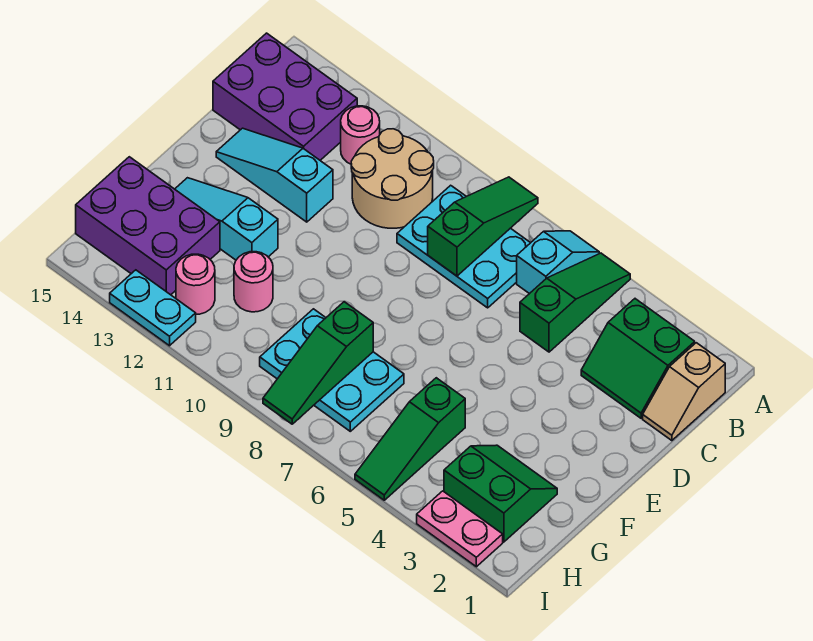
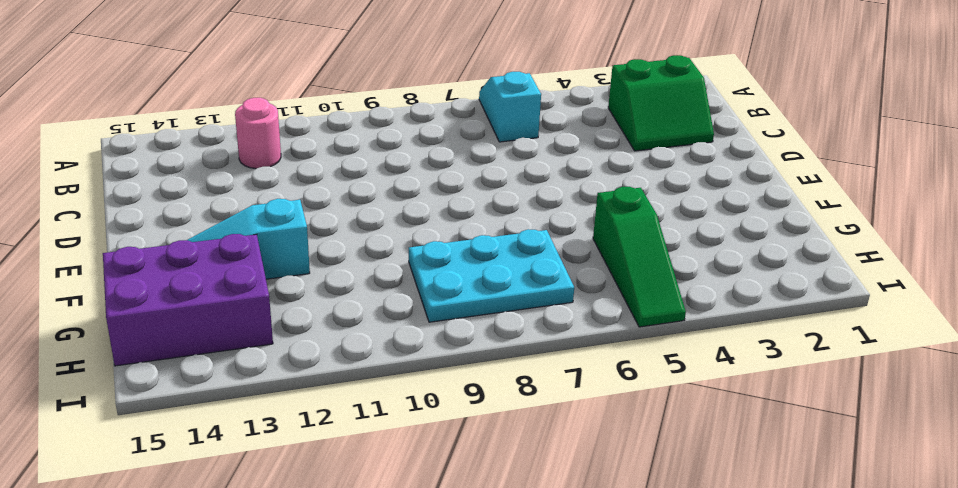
none -> green slope A5:C5 level 1 top C
none -> tan slope B1:C1 level 1 top B
none -> cyan plate B7:C9 level 1

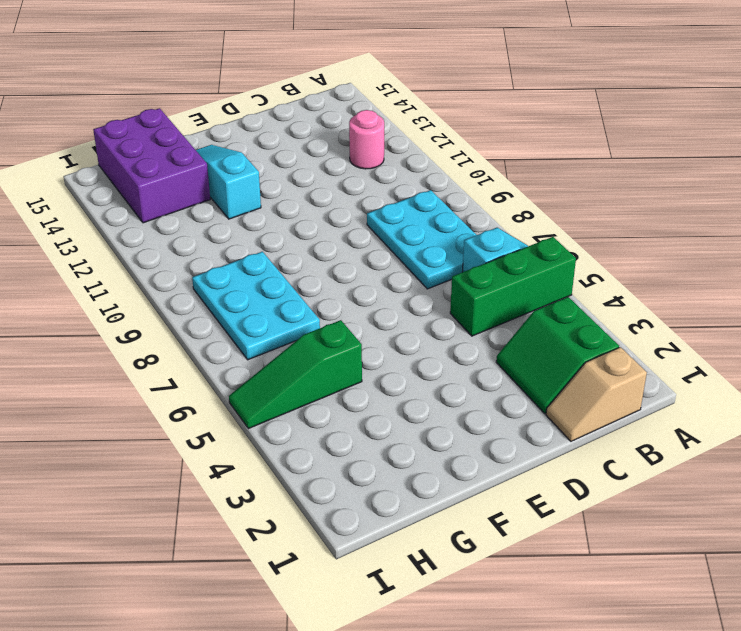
green brick A5:C5 level 1 -> green slope A5:C5 level 1 top C
none -> tan round brick B10:C11 level 1
none -> purple brick B13:C15 level 1
none -> cyan slope D12:D14 level 1 top 12

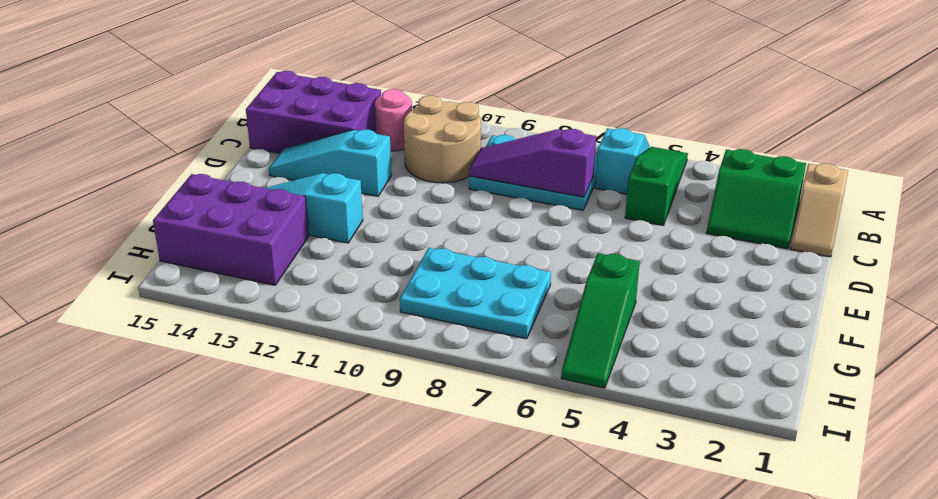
purple slope C7:C9 level 2 top 7 -> green slope A8:C8 level 2 top C
none -> green slope G2:H3 level 1 top H
none -> pink round brick G11 level 1
none -> pink round brick H12 level 1

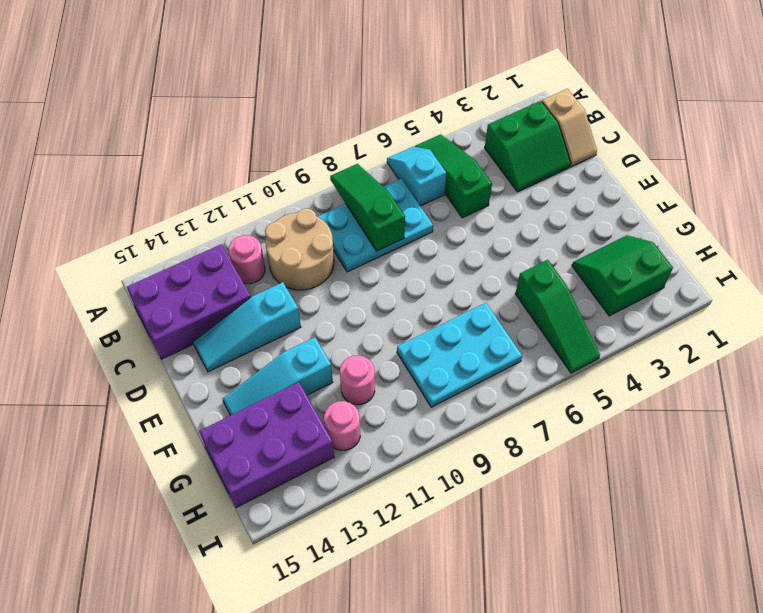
none -> pink plate I2:I3 level 1
none -> cyan plate I12:I13 level 1
none -> green slope G8:I8 level 2 top G

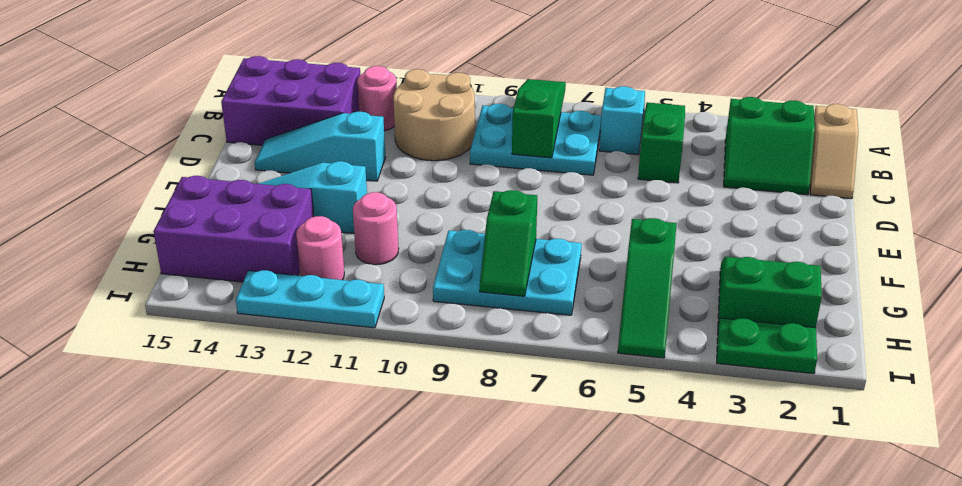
green slope G8:H8 level 2 top G -> green slope G8:I8 level 2 top G
green plate I2:I3 level 1 -> pink plate I2:I3 level 1
cyan plate I11:I13 level 1 -> cyan plate I12:I13 level 1

